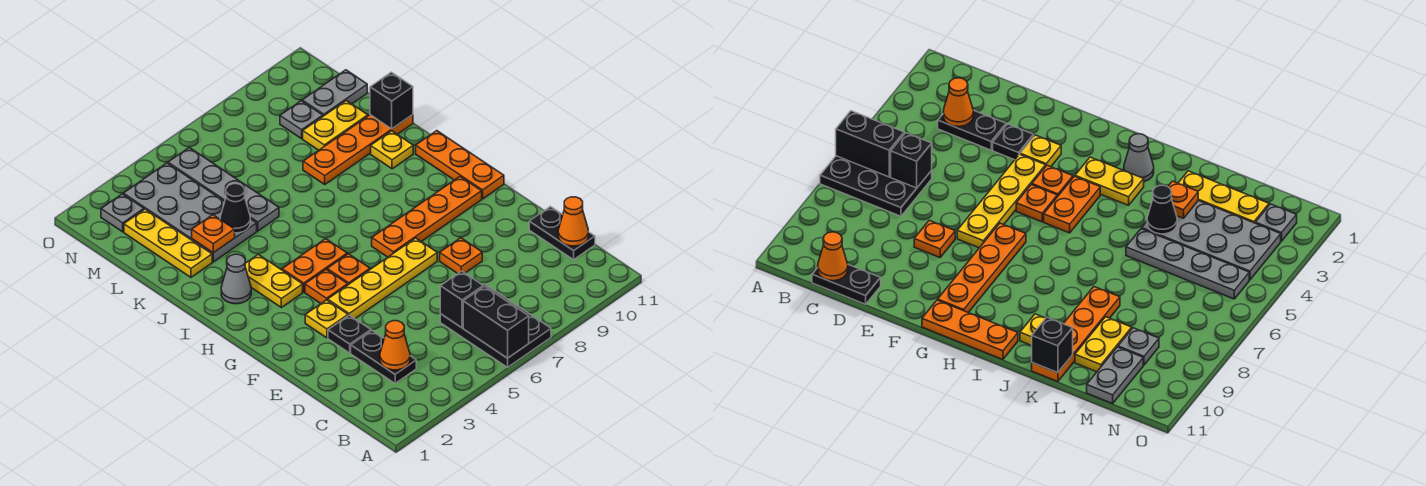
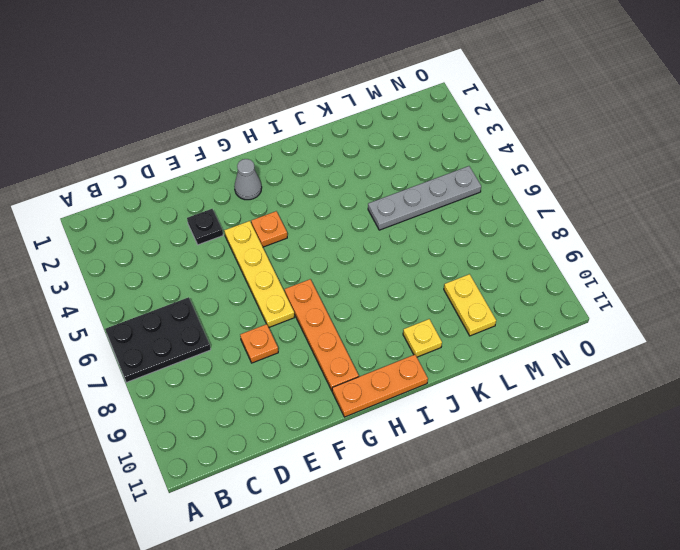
grey cone G2 level 1 -> grey cone I2 level 1
none -> black plate C3:D3 level 1
none -> black plate C11:D11 level 1
none -> yellow plate F3 level 1
none -> orange plate G5 level 1

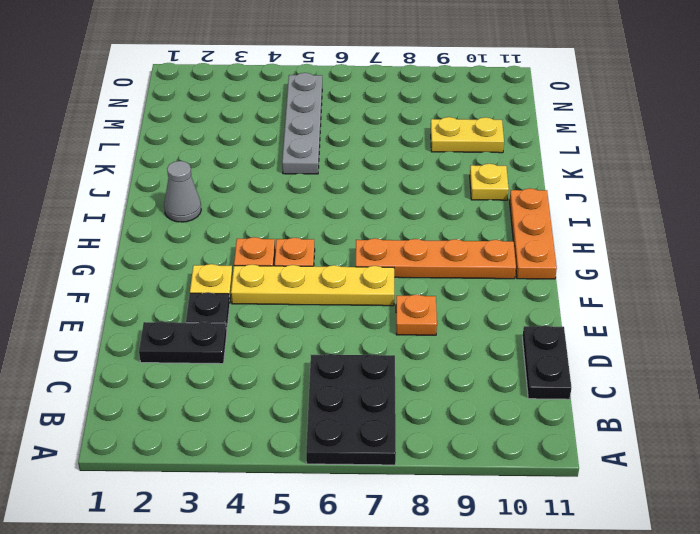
black plate D2:D3 level 1 -> black plate C3:D3 level 1
none -> yellow plate H3:I3 level 1
none -> orange plate H4:H5 level 1
none -> yellow plate K2:M2 level 1
none -> grey plate K3:N4 level 1

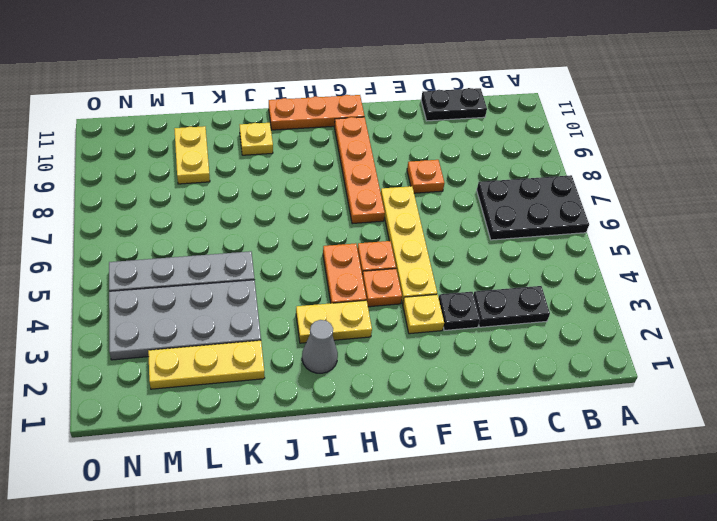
none -> orange plate K8:K11 level 1
none -> grey plate M9 level 1
none -> grey plate M10:M11 level 1
none -> grey plate N2 level 1

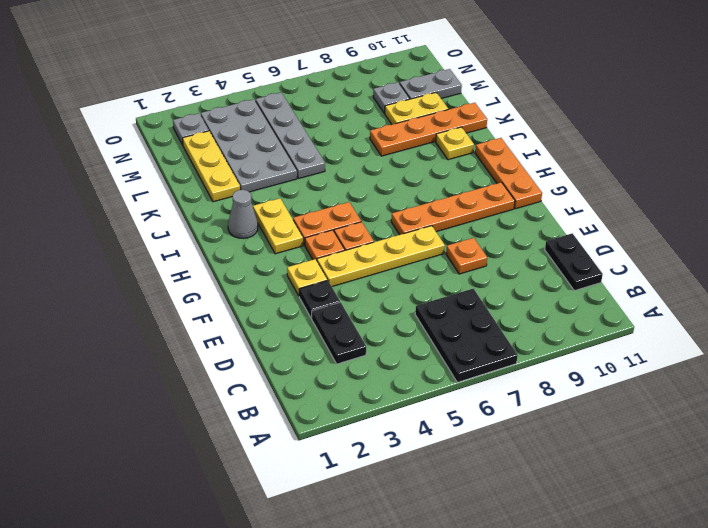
none -> black brick A6:B6 level 2
none -> orange cone C3 level 2
none -> black brick C6 level 2
none -> orange cone C11 level 2

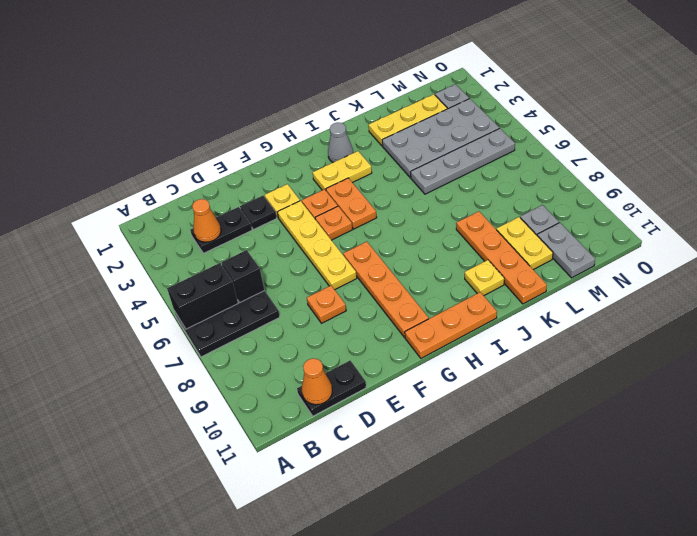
none -> orange plate K3 level 2
none -> black cone K4 level 2
none -> black brick K11 level 2

